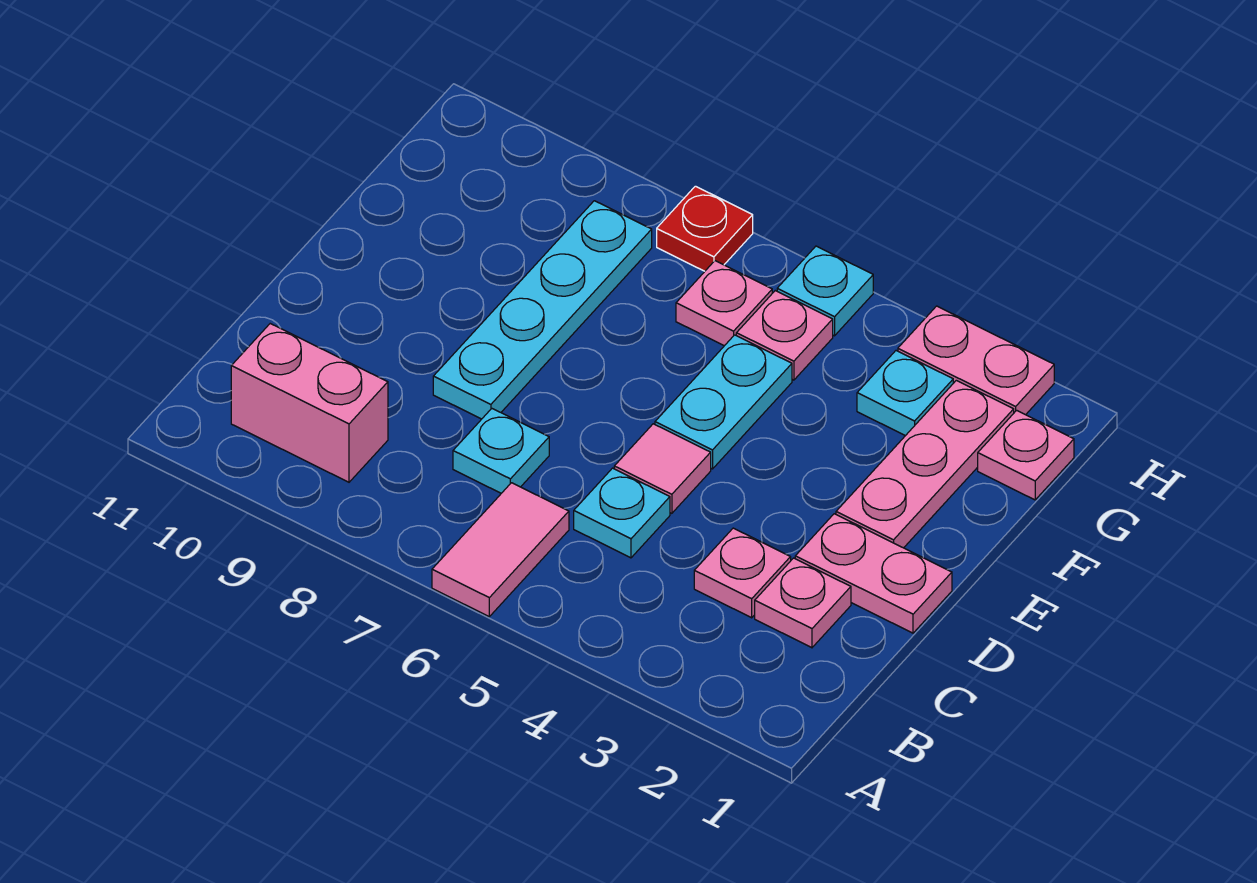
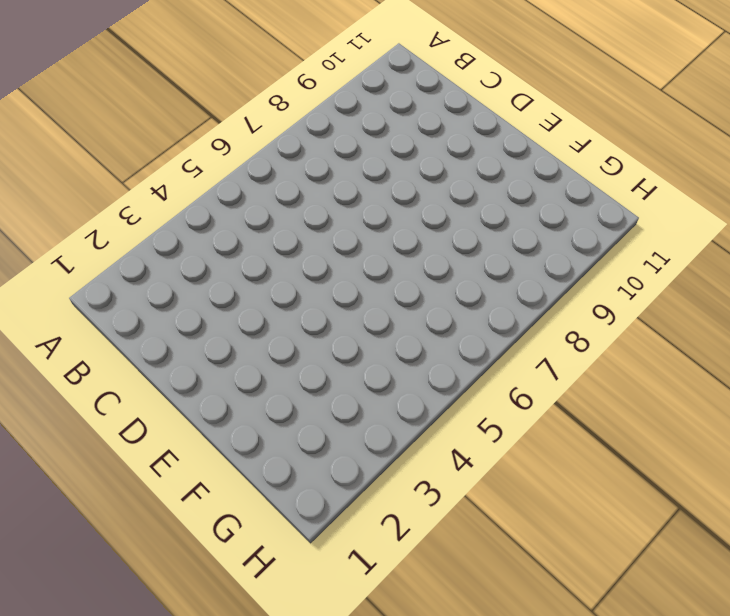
none -> pink tile A6:B6 level 1
none -> pink brick B9:B10 level 1
none -> pink plate C2 level 1

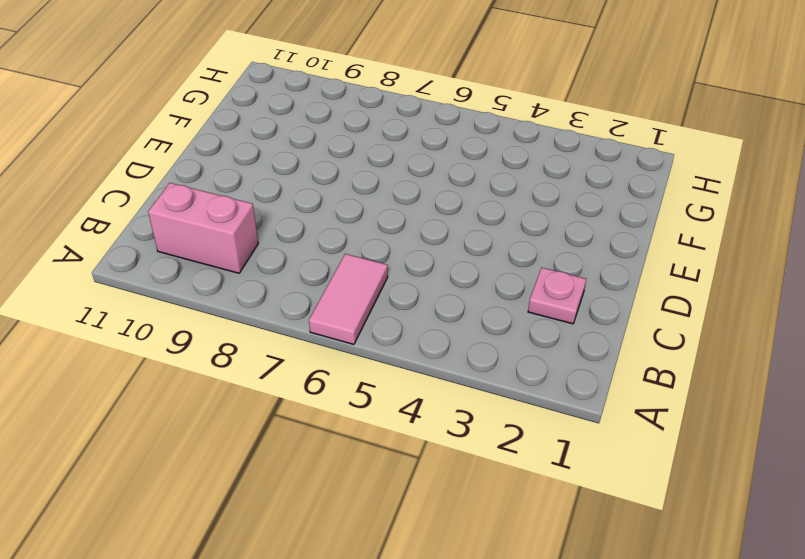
none -> pink plate C3 level 1
none -> cyan plate C5 level 1
none -> cyan plate C7 level 1

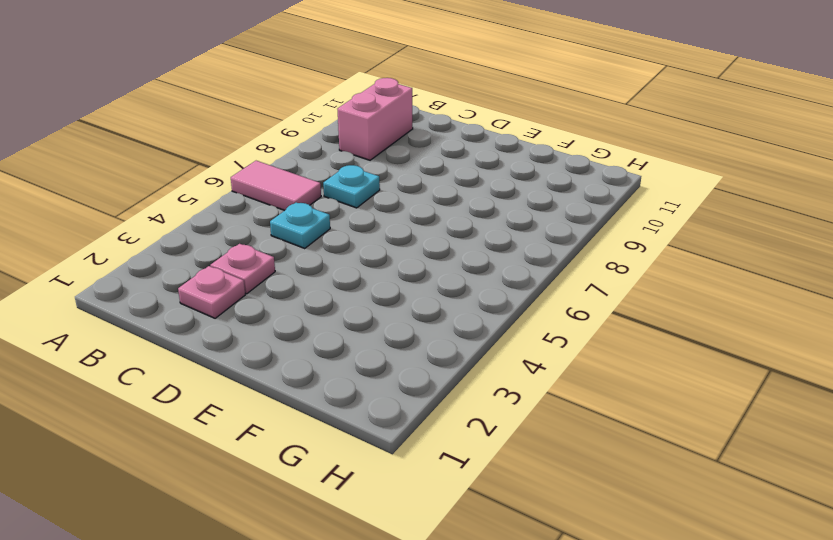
none -> pink plate D1:D2 level 1
none -> pink tile D5 level 1
none -> cyan plate D8:G8 level 1

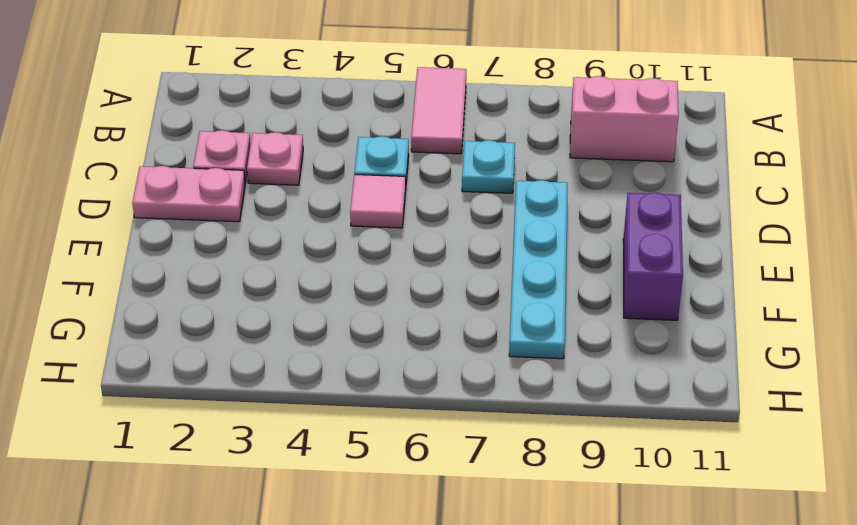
purple brick E10:F10 level 1 -> none
none -> pink plate E2:G2 level 1
none -> cyan plate E5:F5 level 1
none -> pink plate G1 level 1

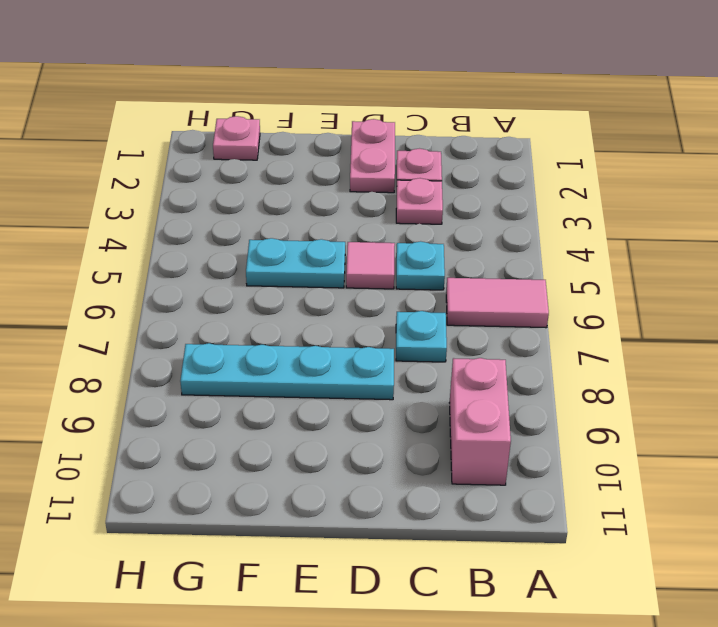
none -> pink plate E2:G2 level 1
none -> cyan plate G3 level 1
none -> pink plate G5 level 1

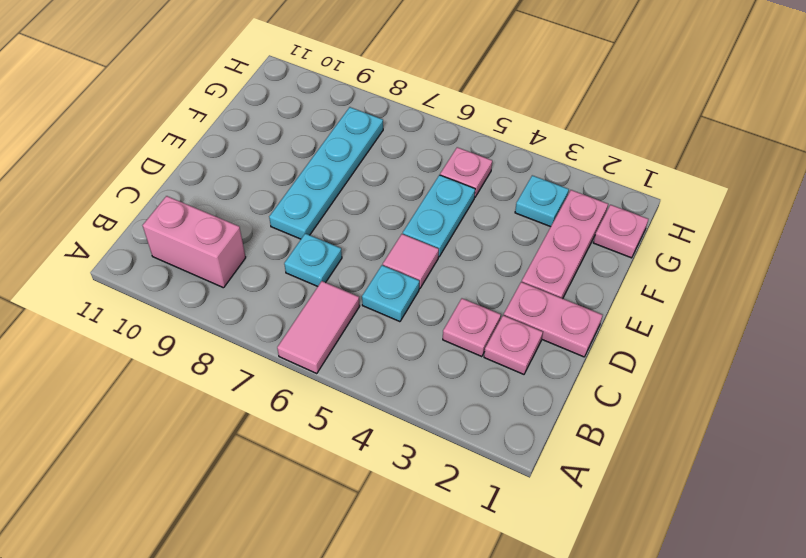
none -> pink plate G6 level 1
none -> pink plate H2:H3 level 1
none -> cyan plate H5 level 1

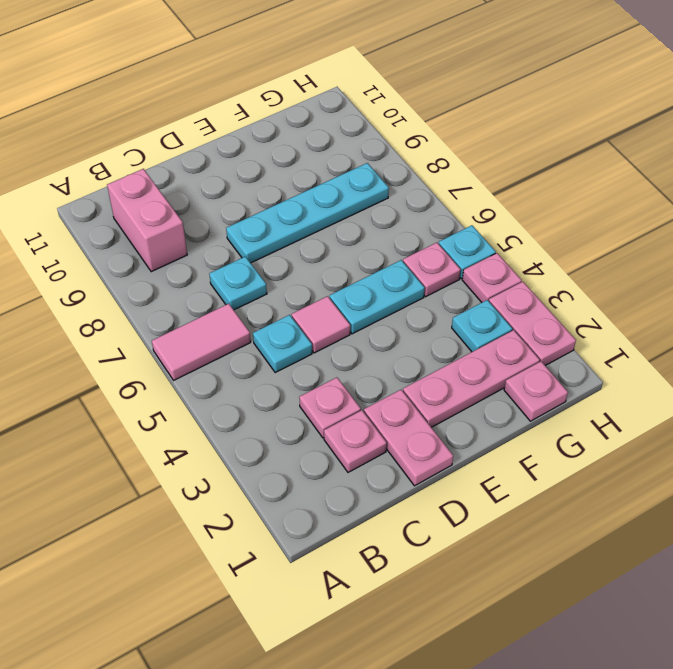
pink plate H4 level 1 -> pink plate G6 level 1
none -> red plate H7 level 1

